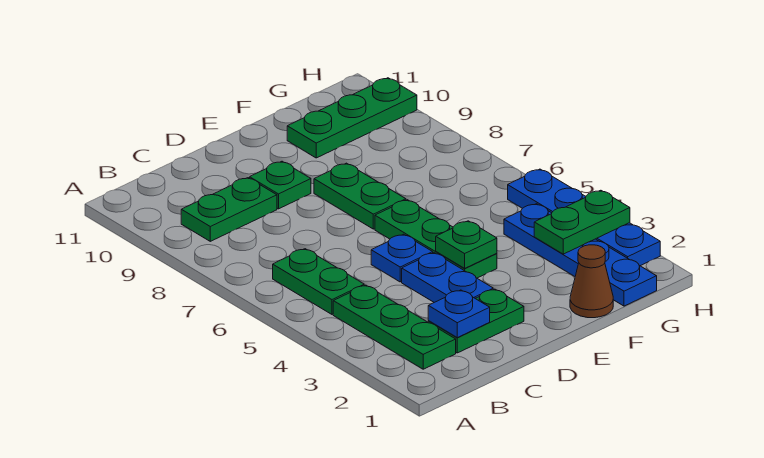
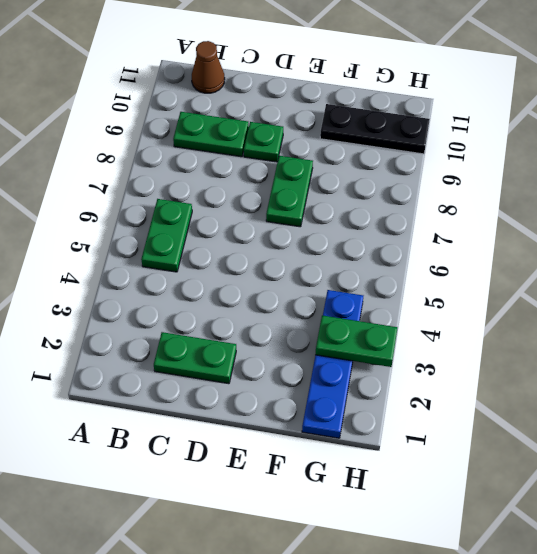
brown cone B11 level 1 -> brown cone F1 level 1
black plate F10:H10 level 1 -> green plate F10:H10 level 1
none -> green plate B2:B4 level 1
none -> blue plate D3:D4 level 1
none -> blue plate D5 level 1

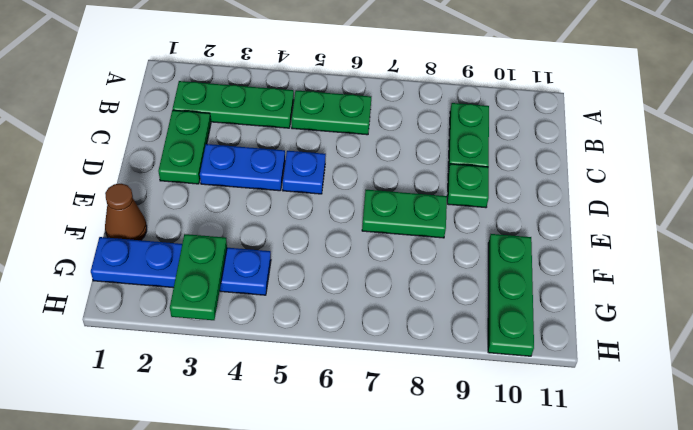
none -> green plate E4:E6 level 1
none -> blue plate H2:H5 level 1
none -> blue plate C2 level 2

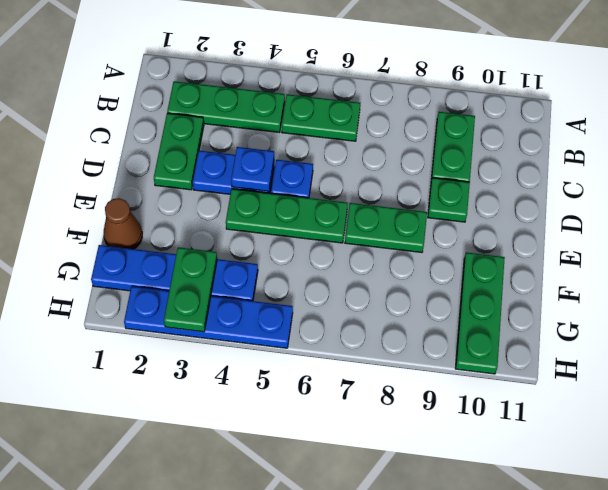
blue plate D4 level 2 -> blue plate C2 level 2
none -> green plate E4 level 2

